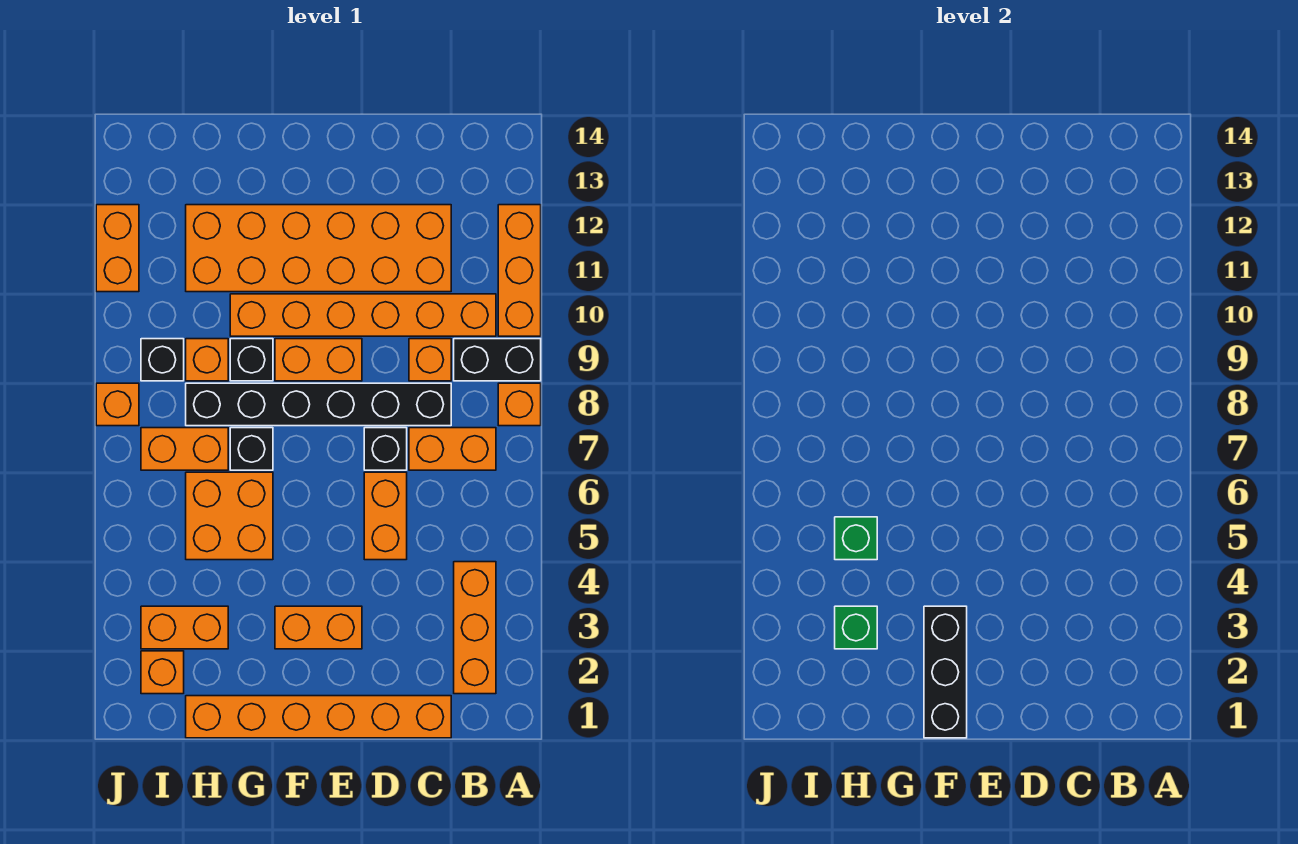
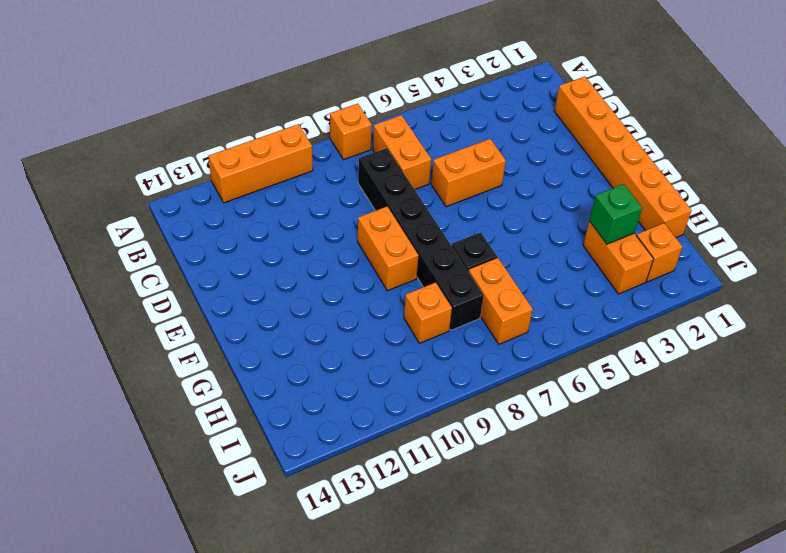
none -> black brick A9:B9 level 1
none -> orange brick B2:B4 level 1
none -> orange brick B10:G10 level 1

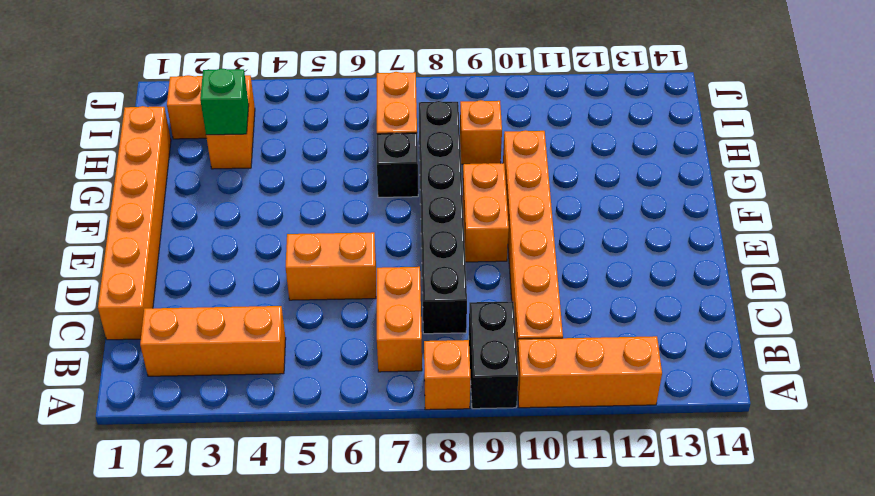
none -> orange brick C9 level 1
none -> orange brick C11:H12 level 1
none -> black brick D7 level 1

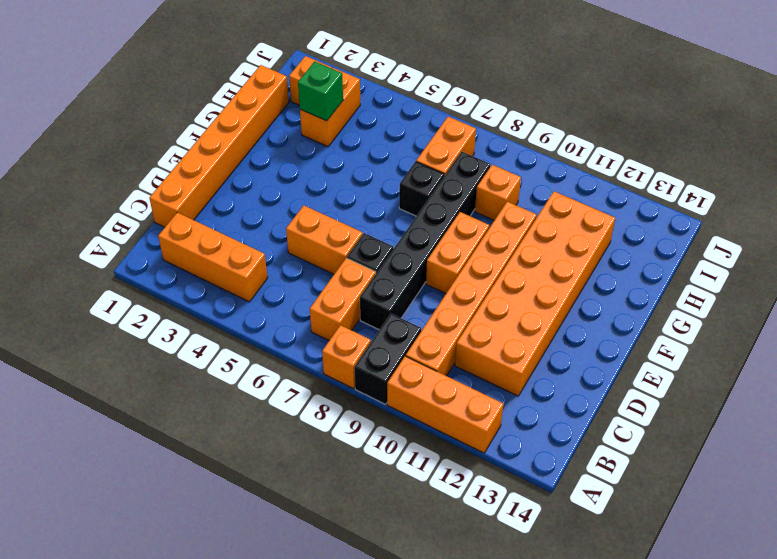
none -> orange brick C9 level 1
none -> orange brick E3:F3 level 1
none -> orange brick G5:H6 level 1

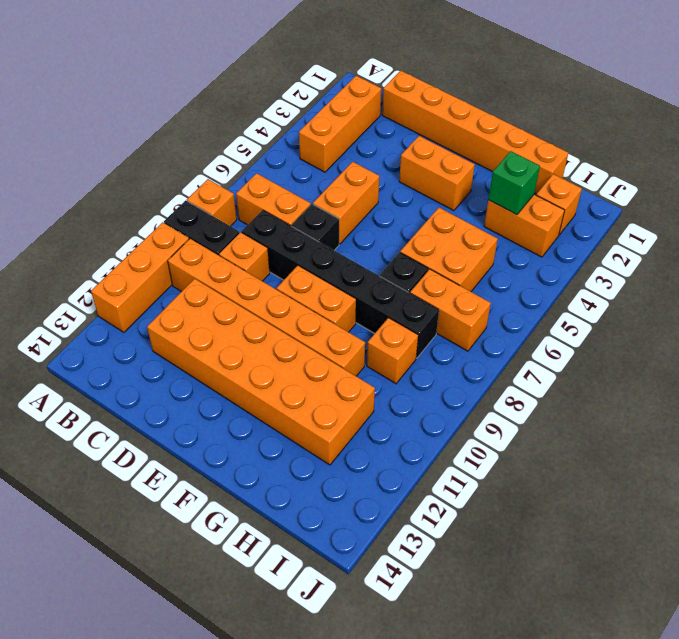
none -> black brick G9 level 1
none -> black brick I9 level 1
none -> orange brick J8 level 1

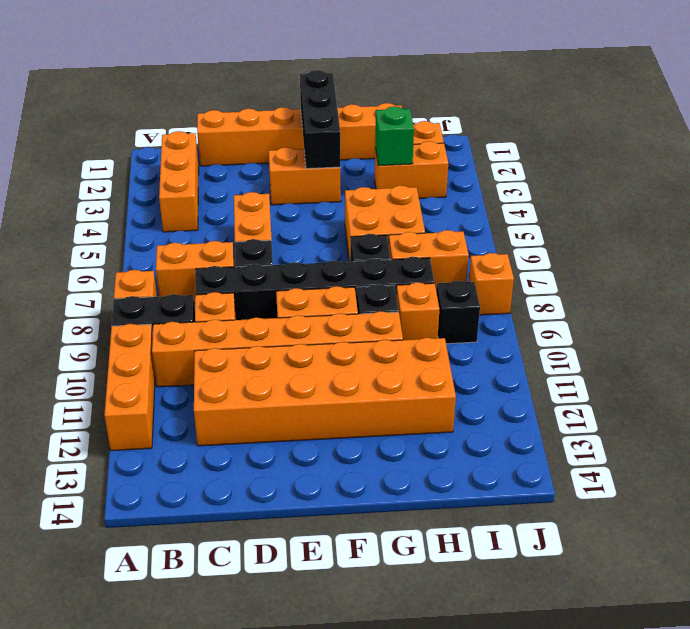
none -> orange brick J11:J12 level 1
none -> green brick H5 level 2

